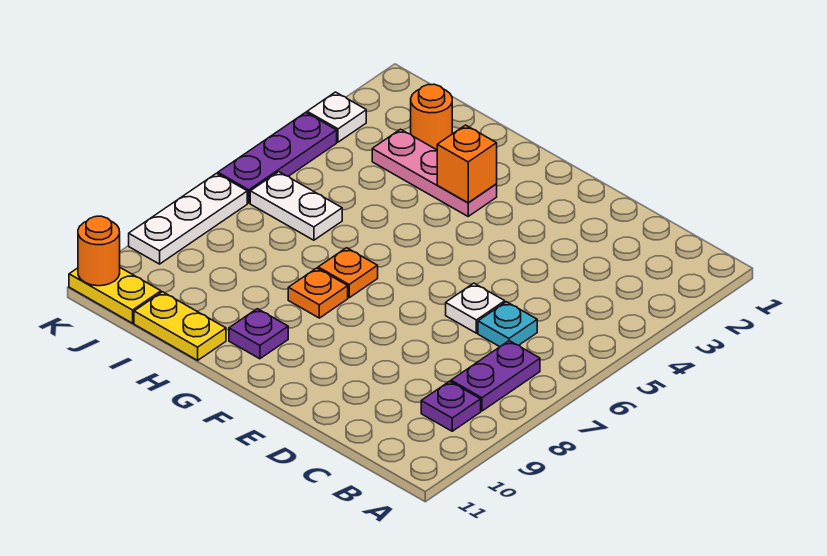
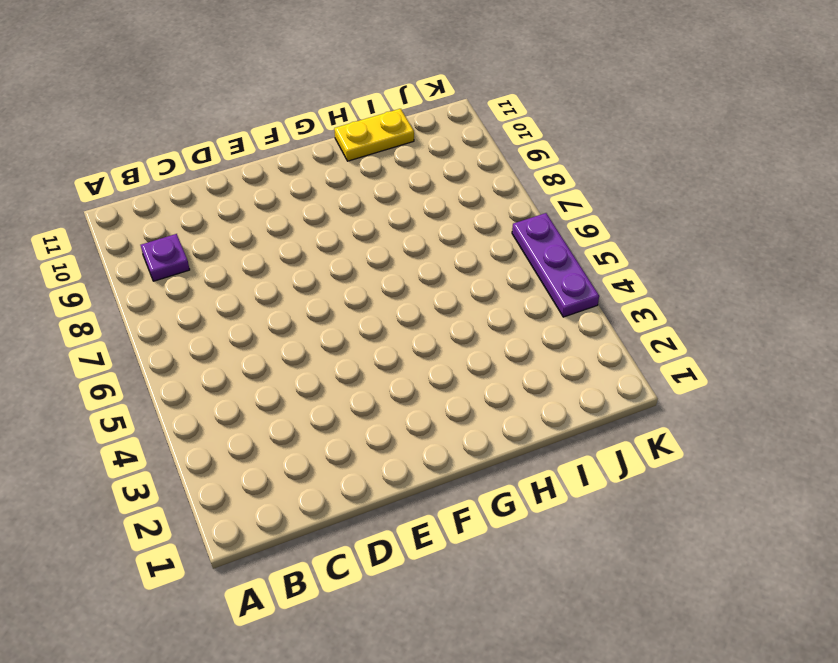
none -> purple plate B7:B8 level 1
none -> cyan plate C6 level 1
none -> white plate D6 level 1

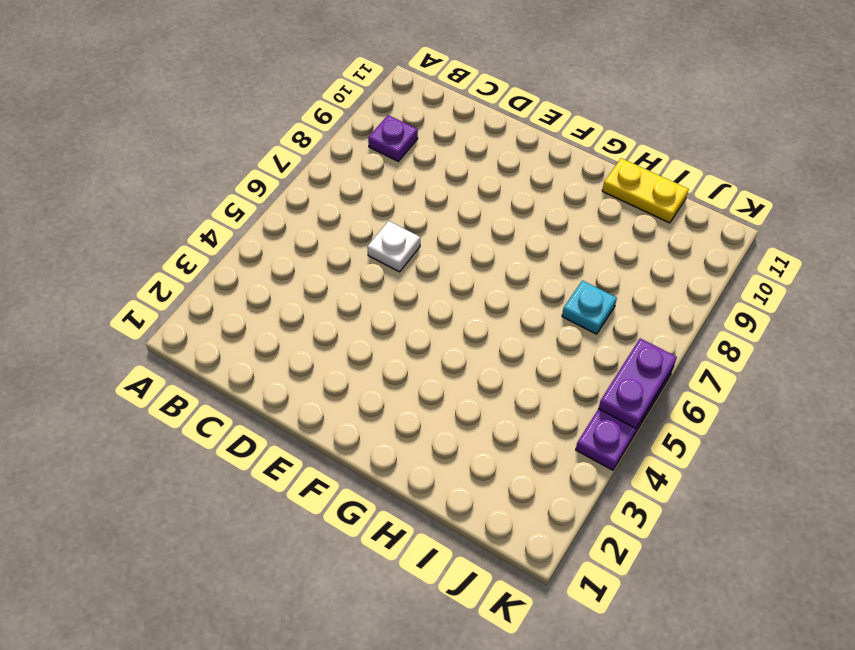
cyan plate I7 level 1 -> cyan plate C6 level 1
purple plate K5:K6 level 2 -> purple plate B7:B8 level 1
none -> pink plate G3:I3 level 1
none -> orange plate G7 level 1
none -> orange plate G8 level 1

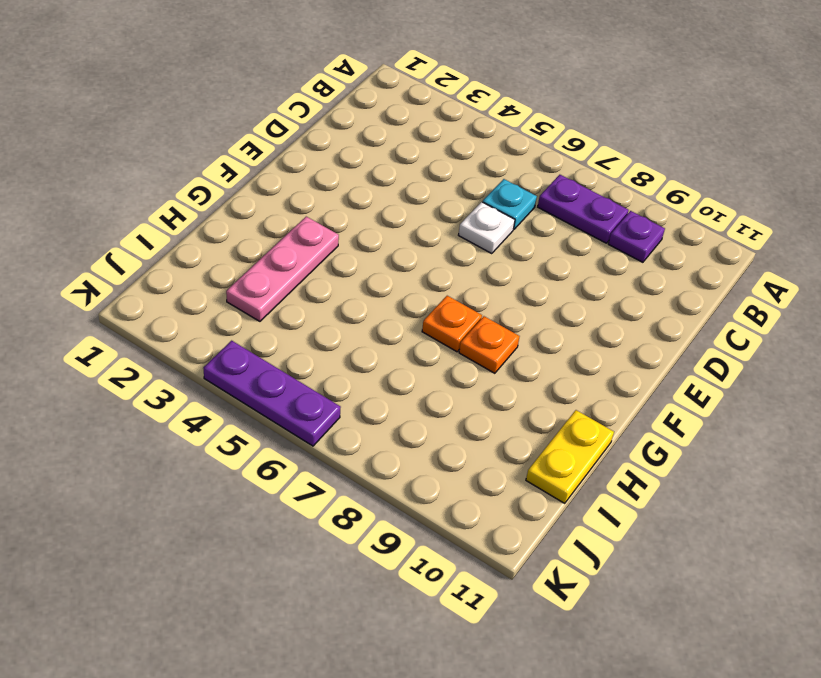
none -> purple plate G10 level 1
none -> orange round brick I2 level 1
none -> white plate I6:J6 level 1

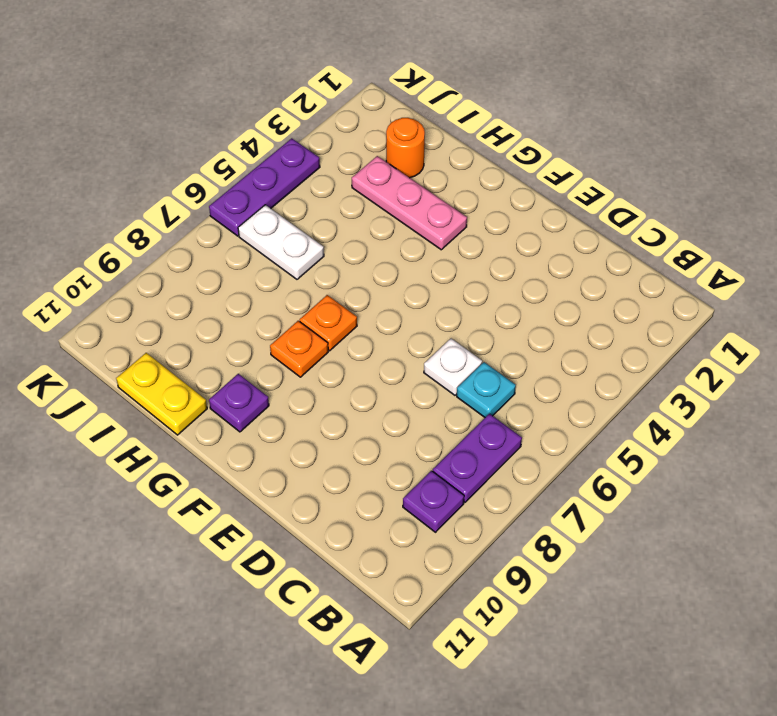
none -> yellow plate J11:K11 level 1
none -> white plate K3 level 1
none -> white plate K7:K9 level 1

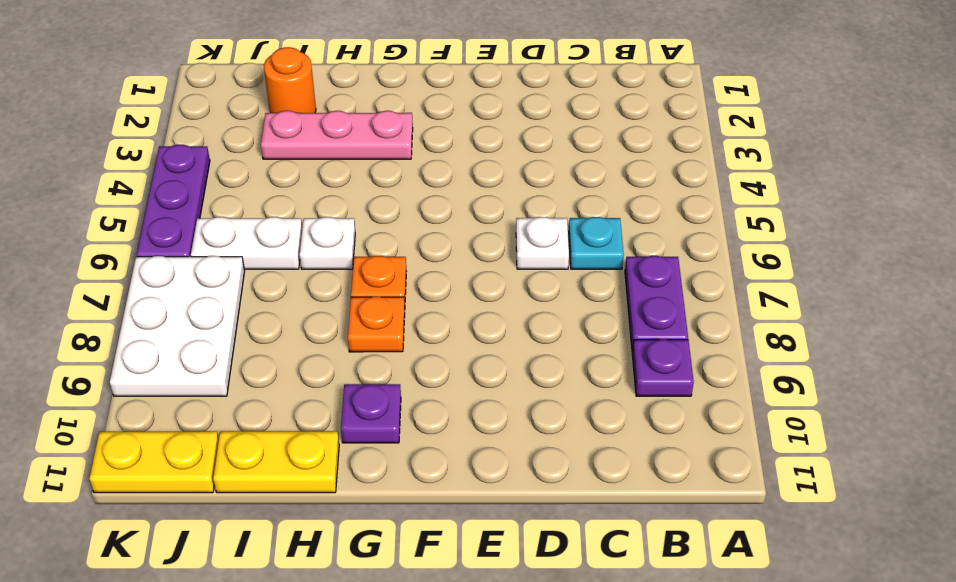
white plate H6 level 1 -> white plate K3 level 1
white plate J7:K9 level 1 -> white plate K7:K9 level 1
none -> orange brick G3 level 2
none -> orange round brick K11 level 2

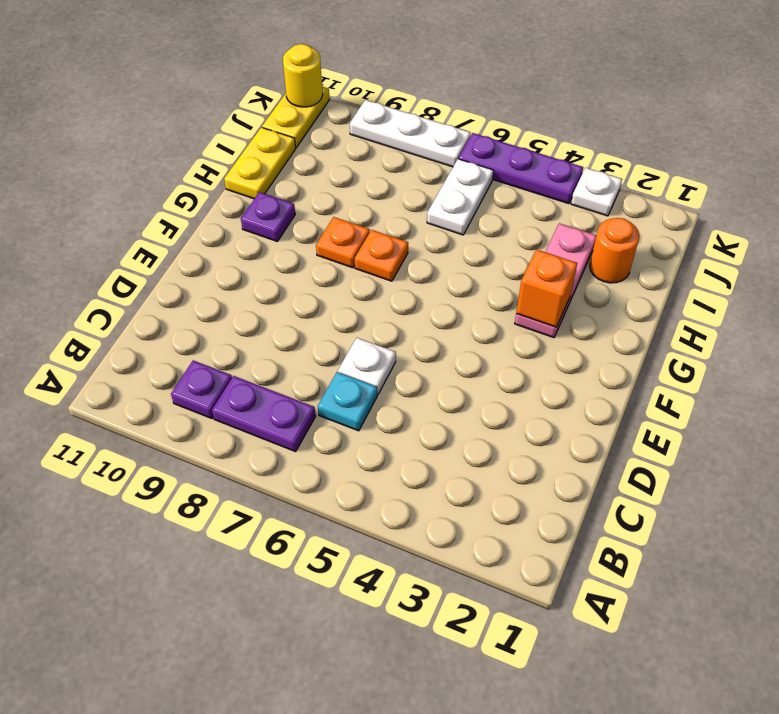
yellow round brick K11 level 2 -> orange round brick K11 level 2

